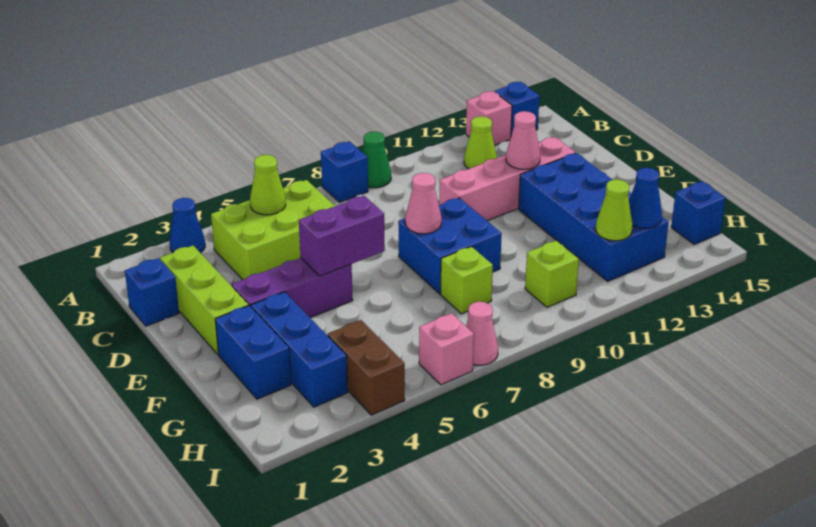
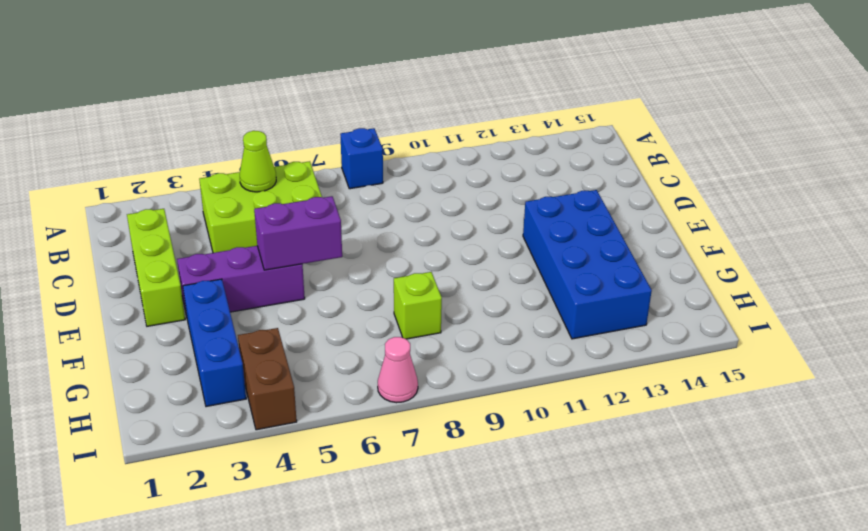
none -> blue cone A3 level 1
none -> green cone A9 level 1
none -> pink brick A13 level 1

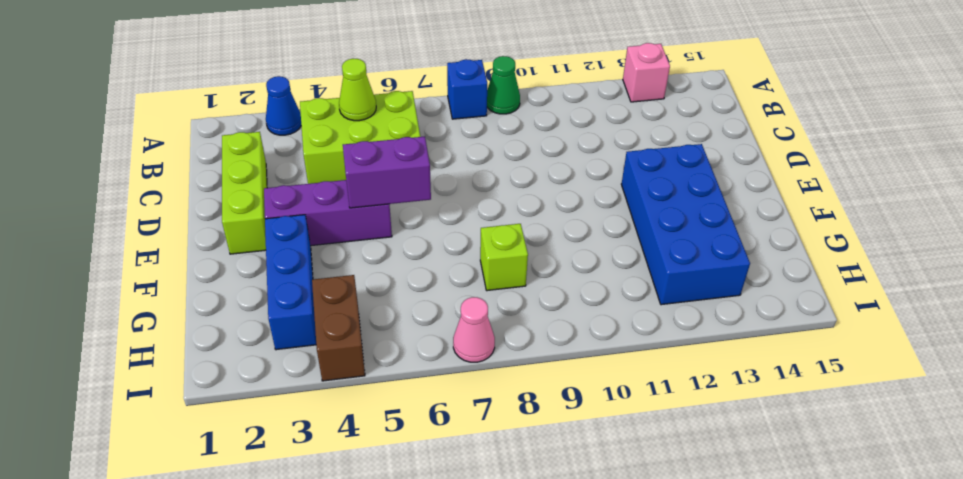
none -> blue brick A14 level 1
none -> lime cone B12 level 1
none -> blue brick C1 level 1

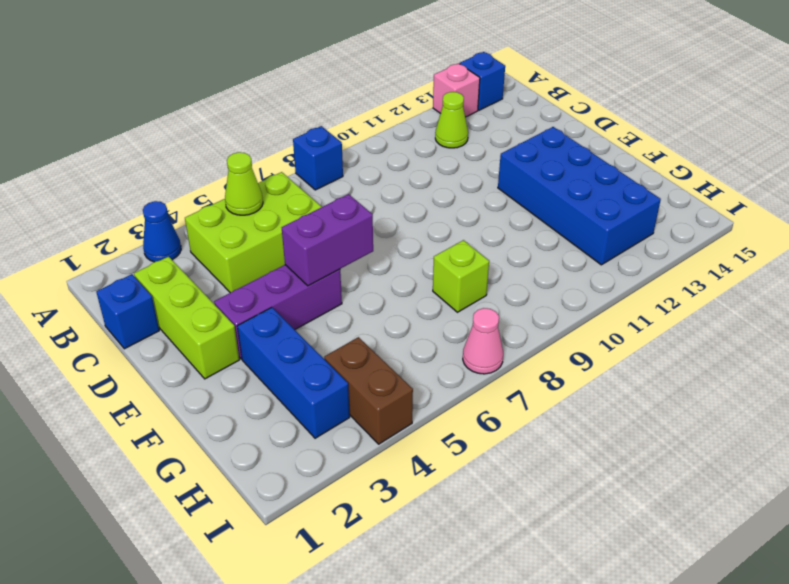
none -> green cone A9 level 1
none -> pink brick D10:D13 level 1
none -> blue brick E8:F9 level 1

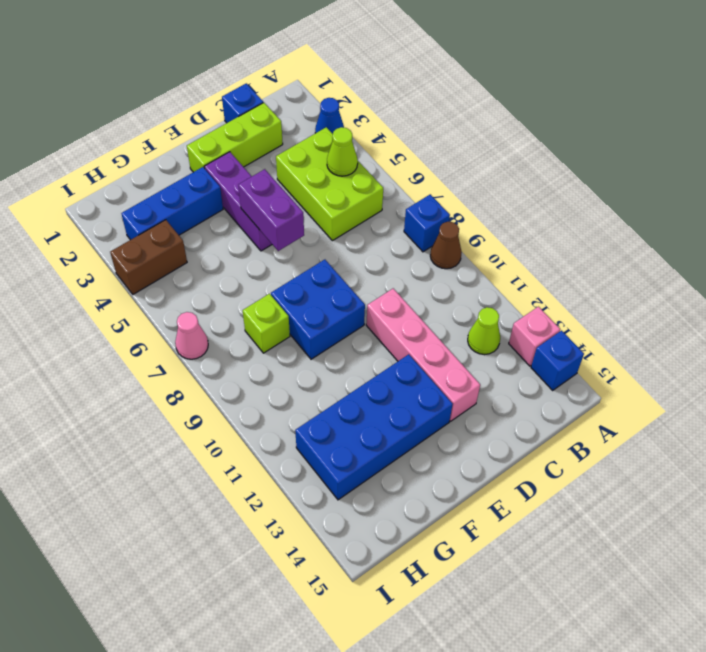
brown cone A9 level 1 -> green cone A9 level 1
none -> blue brick F2:G2 level 1
none -> lime brick H10 level 1
none -> blue brick H15 level 1

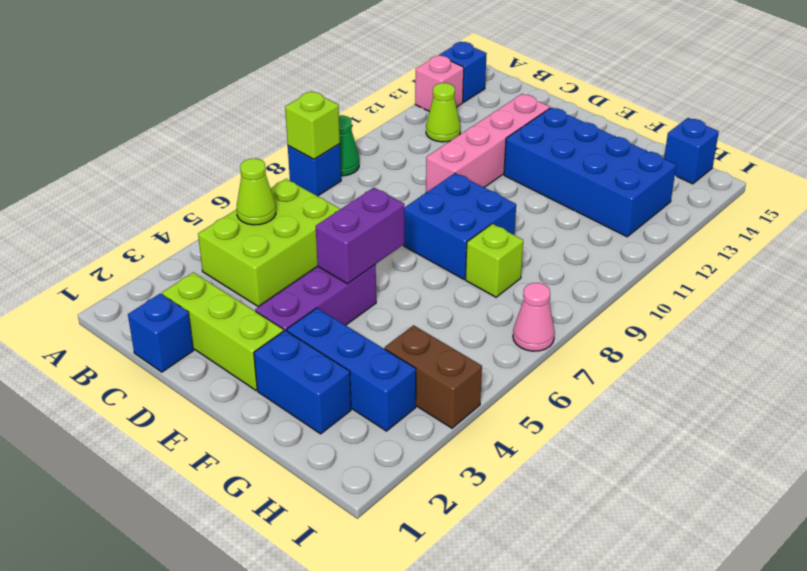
lime brick A8 level 2 -> lime brick H10 level 1
none -> blue cone A3 level 1
none -> pink brick I6 level 1
none -> pink cone D12 level 2

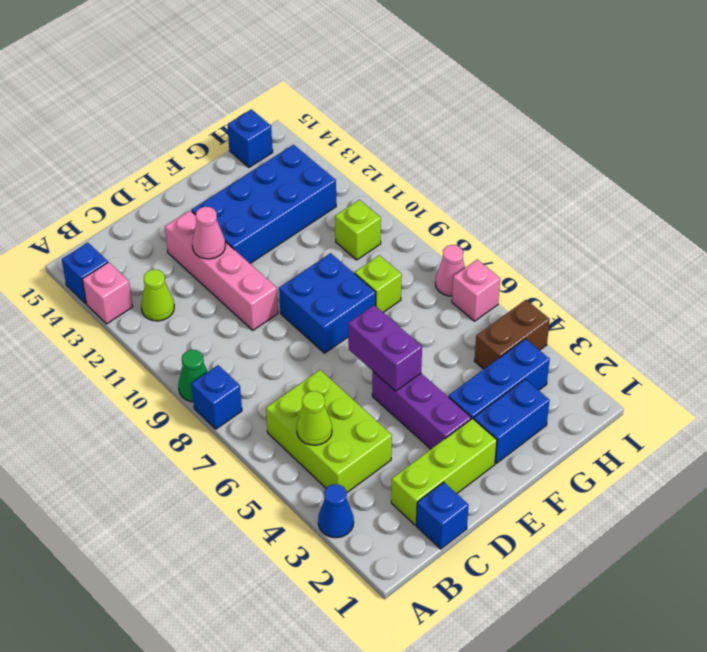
none -> pink cone E8 level 2
none -> lime cone H12 level 2
none -> blue cone H13 level 2

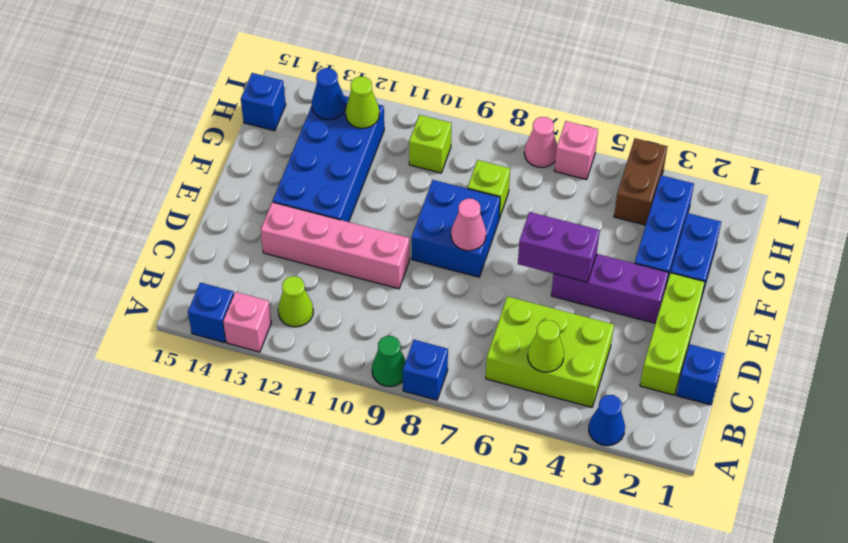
none -> pink cone D12 level 2

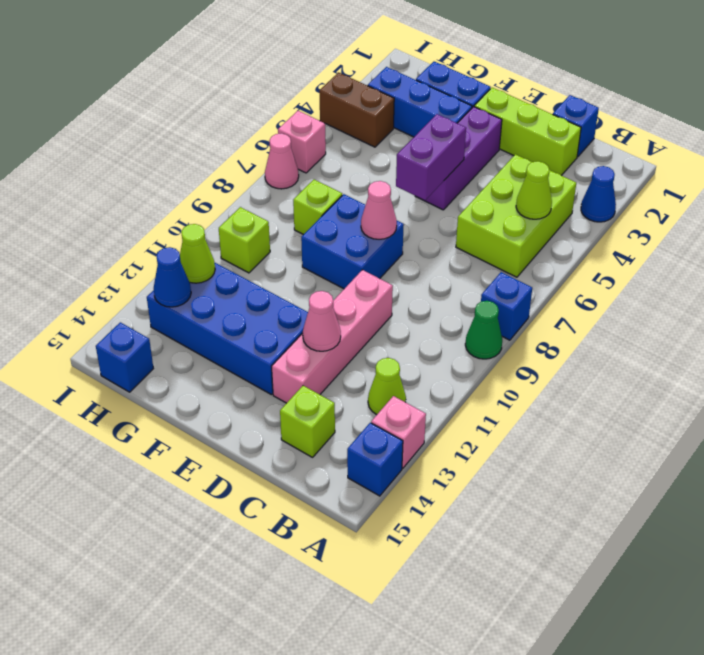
lime brick C14 level 1 -> none

